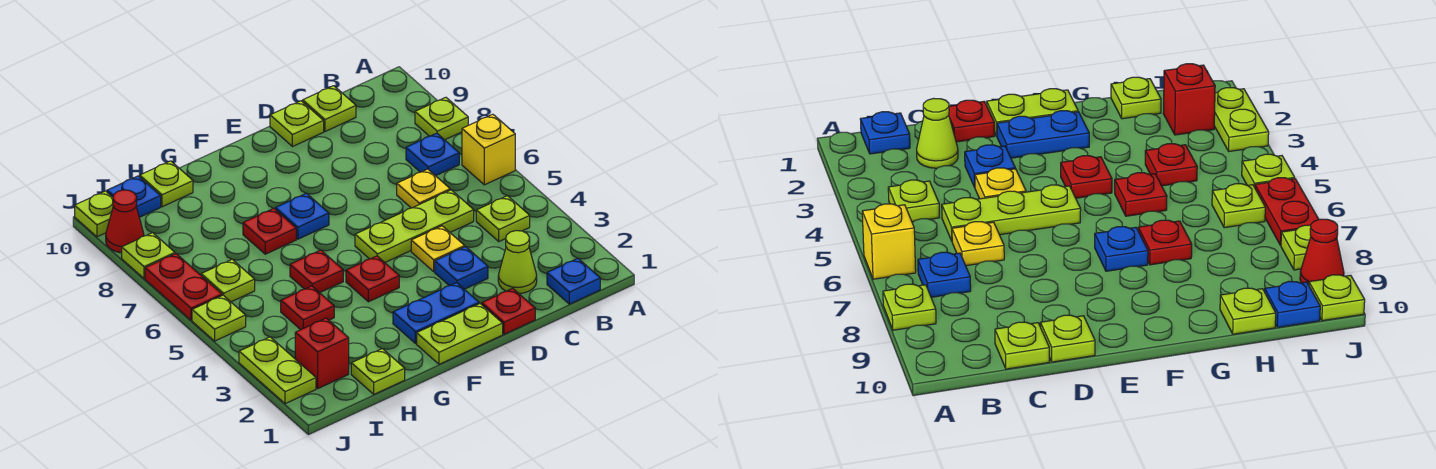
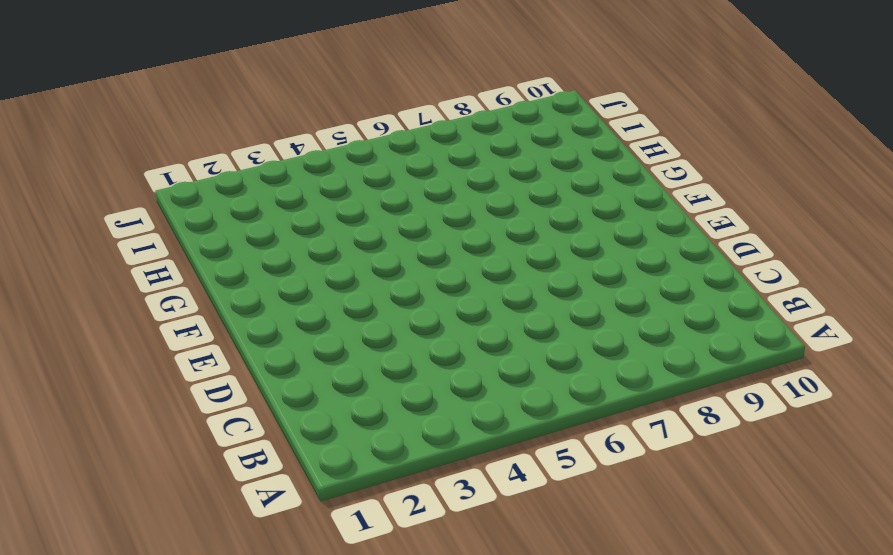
none -> yellow brick A6 level 1
none -> lime plate A8 level 1
none -> blue plate B1 level 1
none -> lime plate B4 level 1

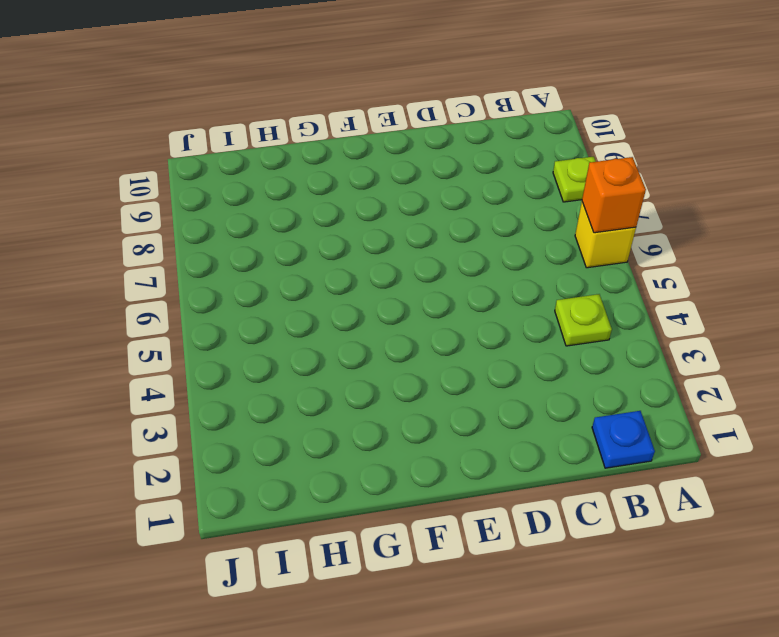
orange brick A6 level 2 -> none
none -> blue plate B7 level 1
none -> lime cone C2 level 1
none -> lime plate C5:E5 level 1
none -> yellow plate C6 level 1

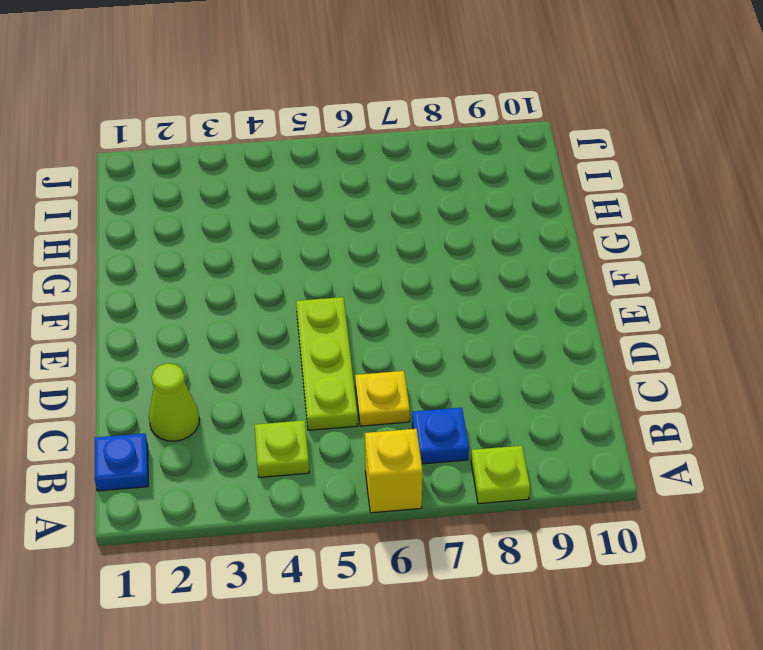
none -> lime plate C10 level 1
none -> red plate D1 level 1
none -> blue plate D3 level 1
none -> yellow plate D4 level 1

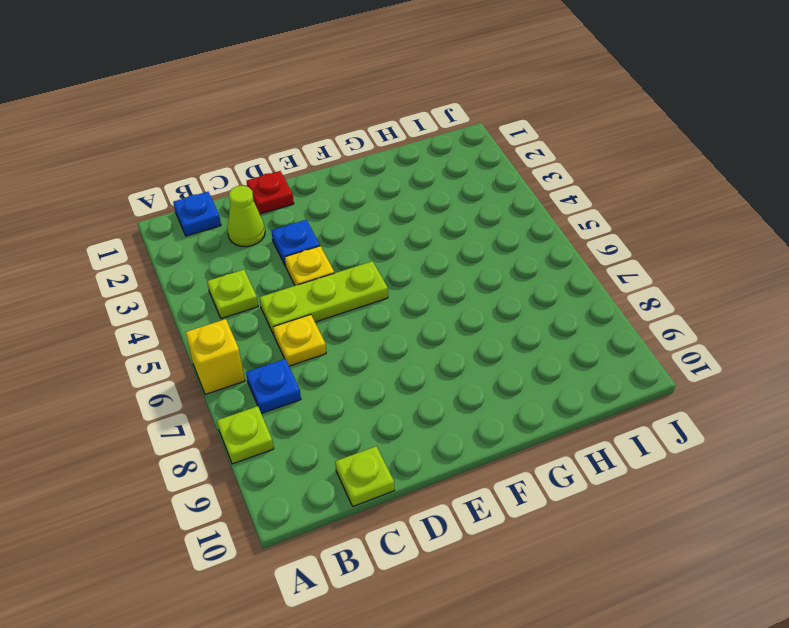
none -> lime plate D10 level 1
none -> lime plate E1:F1 level 1
none -> blue plate E2:F2 level 1
none -> red plate F4 level 1

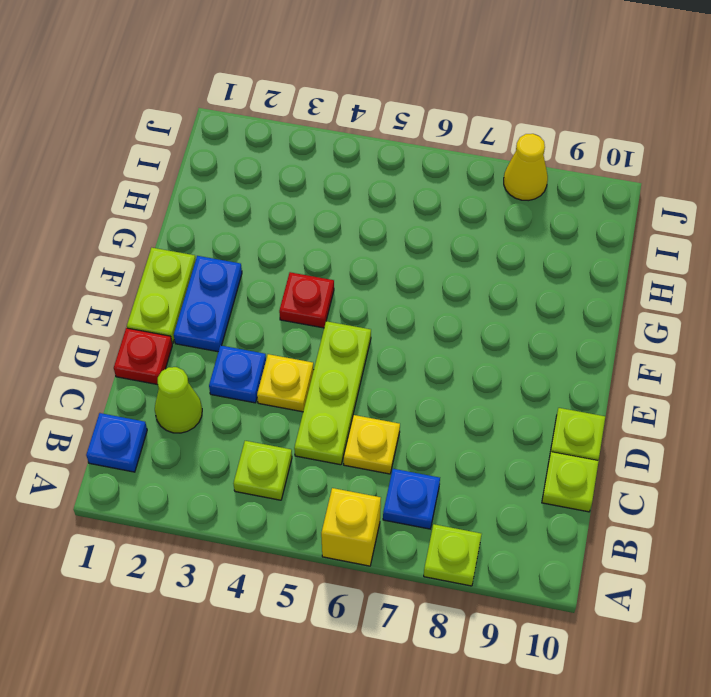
yellow cone J8 level 1 -> lime plate J8 level 1
none -> blue plate F7 level 1
none -> red plate G5 level 1
none -> red plate G7 level 1
none -> lime plate H1 level 1

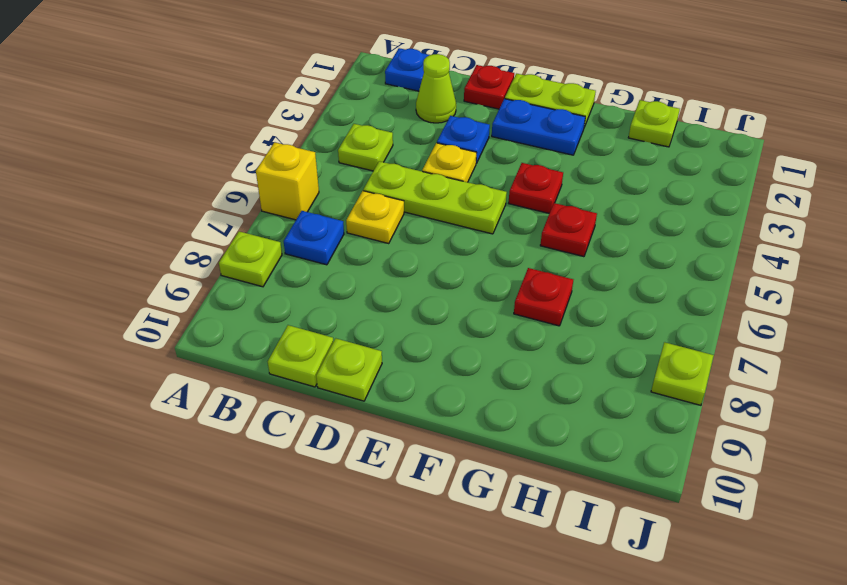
none -> blue plate F7 level 1
none -> red plate H4 level 1
none -> lime plate H10 level 1
none -> red brick I2 level 1

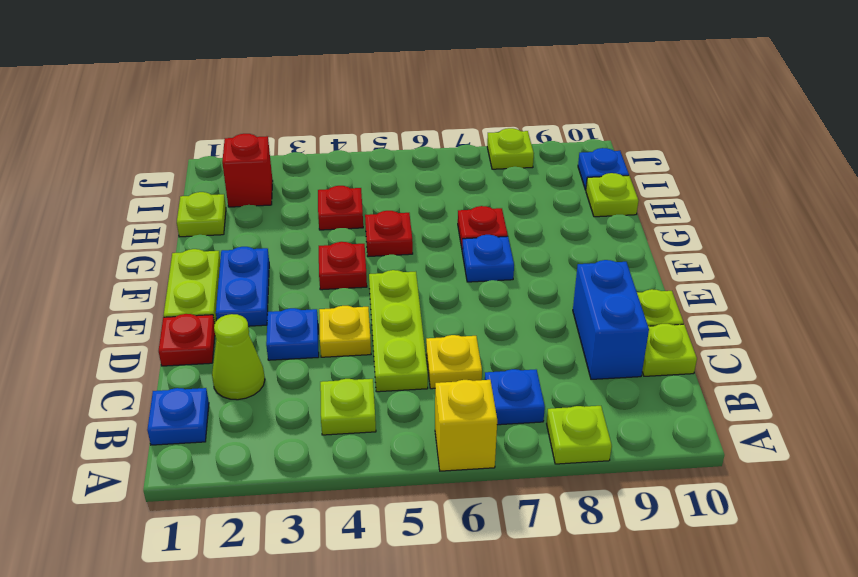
blue brick C9:D9 level 1 -> none
none -> lime plate I6 level 1
none -> lime plate J2:J3 level 1
none -> lime plate J5 level 1
none -> red plate J6:J7 level 1

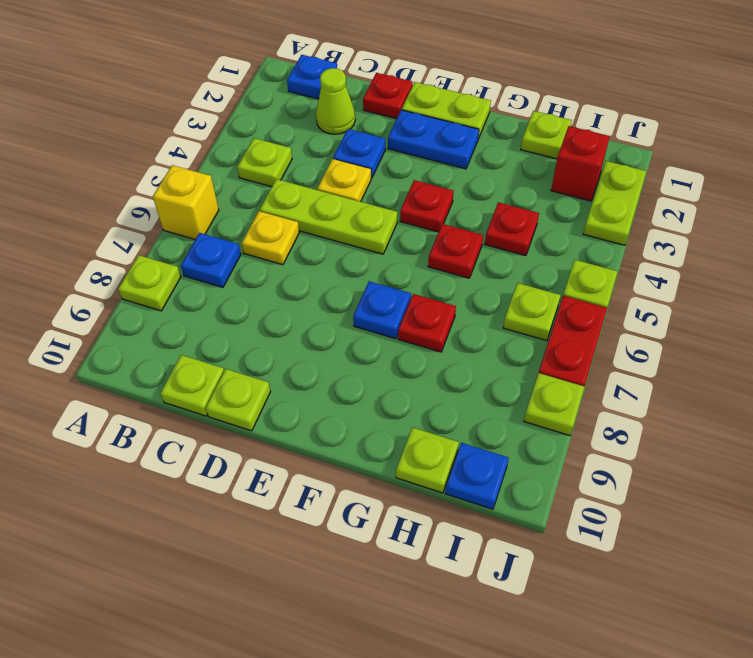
none -> red cone J9 level 1
none -> lime plate J10 level 1

